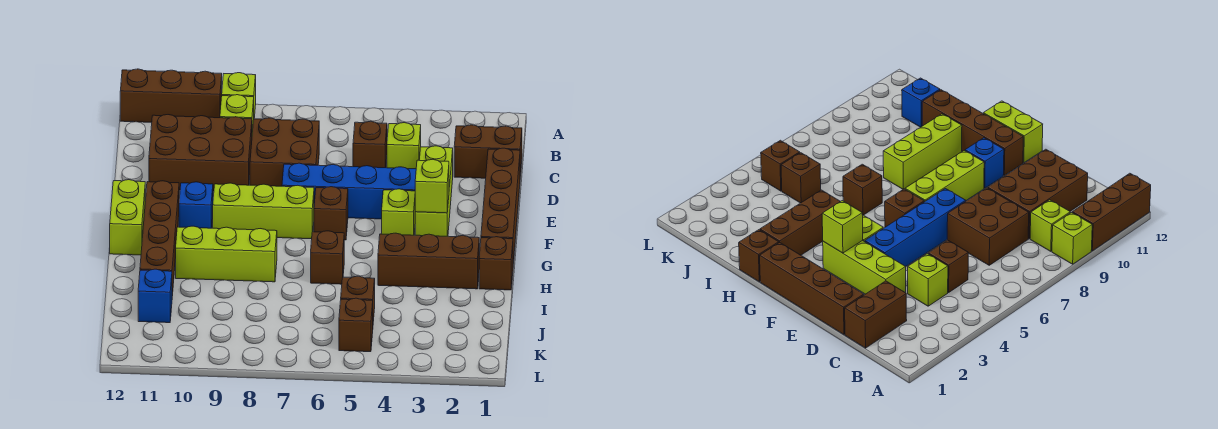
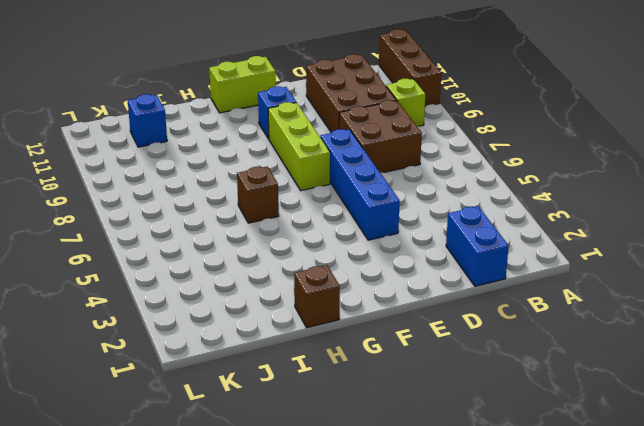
blue brick C1:C2 level 1 -> brown brick C1:C2 level 1
none -> lime brick A9 level 1
none -> lime brick C4 level 1
none -> brown brick C5 level 1

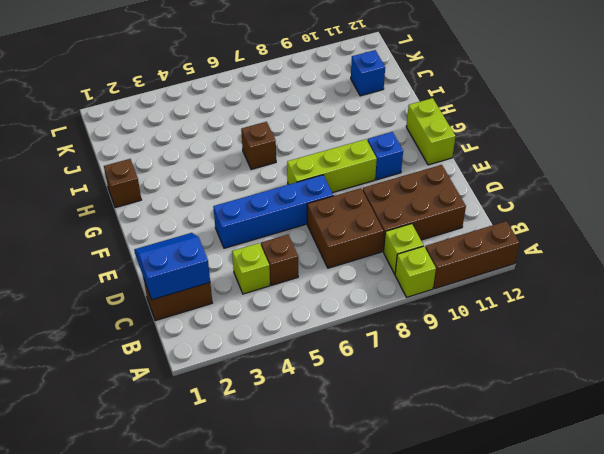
blue slope C1:D2 level 2 top C -> none
none -> brown brick D1:G1 level 1
none -> lime brick D3:F3 level 1
none -> lime brick F4 level 1

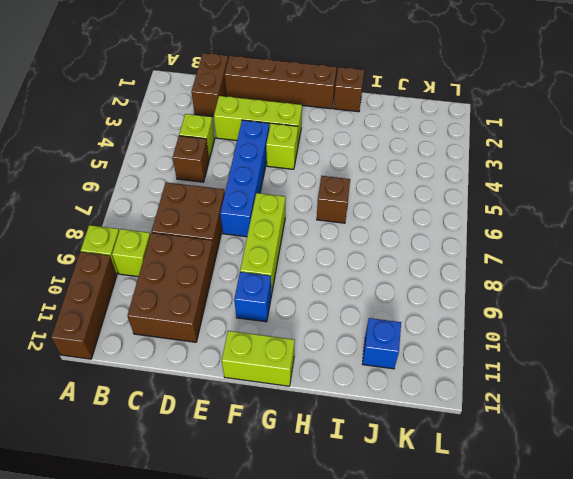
none -> brown brick F6 level 1
none -> brown brick F11:I11 level 1
none -> brown brick H2:H4 level 1

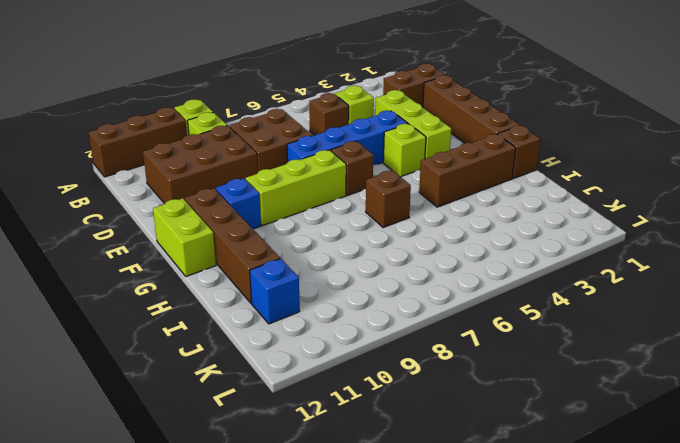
none -> lime brick H8:H10 level 1
none -> brown brick J5 level 1
none -> brown brick K5 level 1

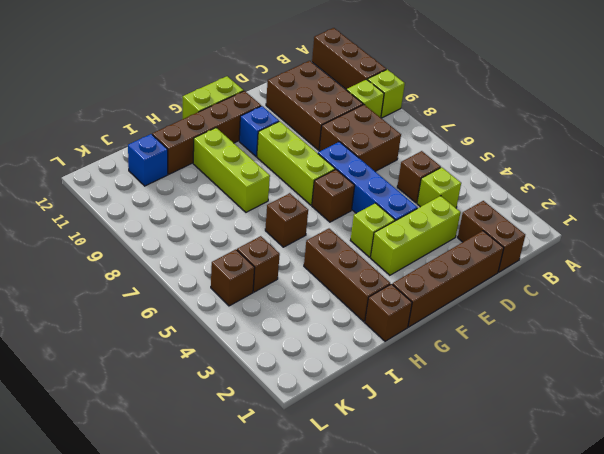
none -> lime brick F3 level 2

